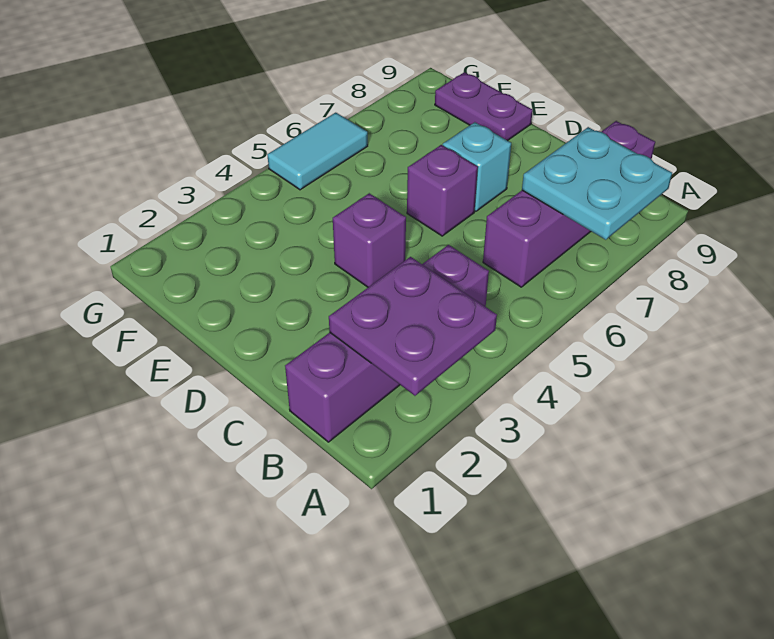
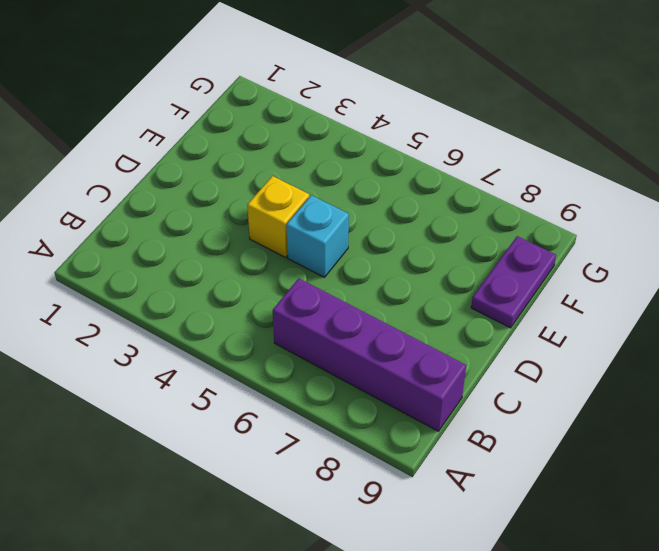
yellow brick D4 level 1 -> purple brick D4 level 1
cyan brick D5 level 1 -> cyan brick D7 level 1
none -> purple brick B1:B4 level 1
none -> purple brick D6 level 1

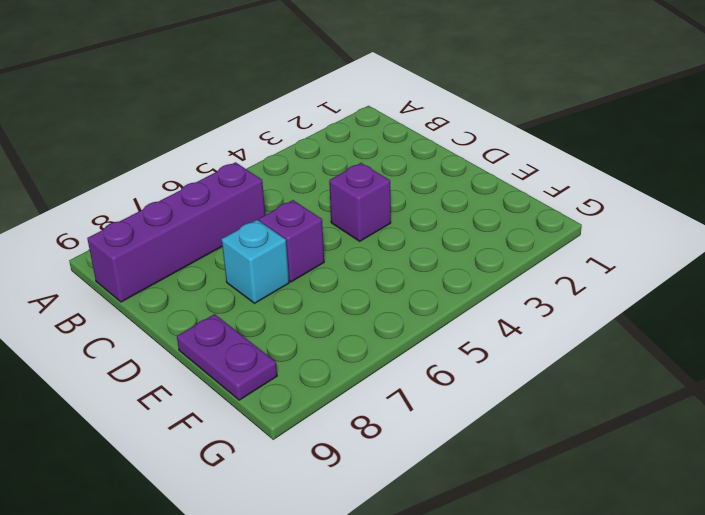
none -> purple brick B1:B4 level 1
none -> cyan tile G5:G6 level 1

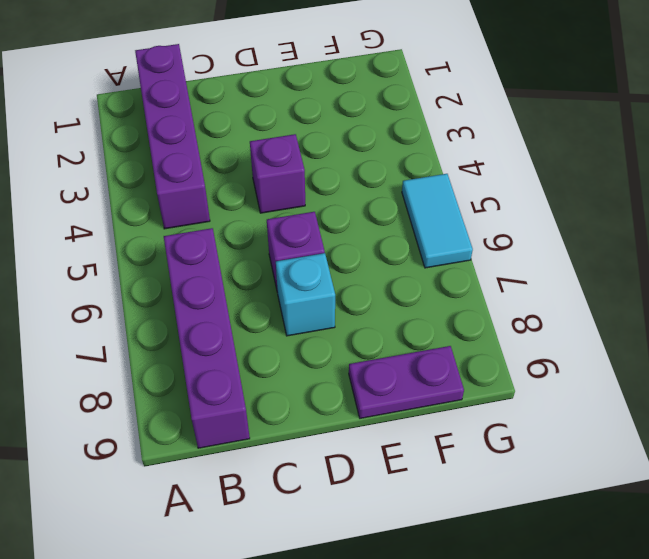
none -> purple plate A2:B3 level 2
none -> cyan plate A7:B8 level 2

